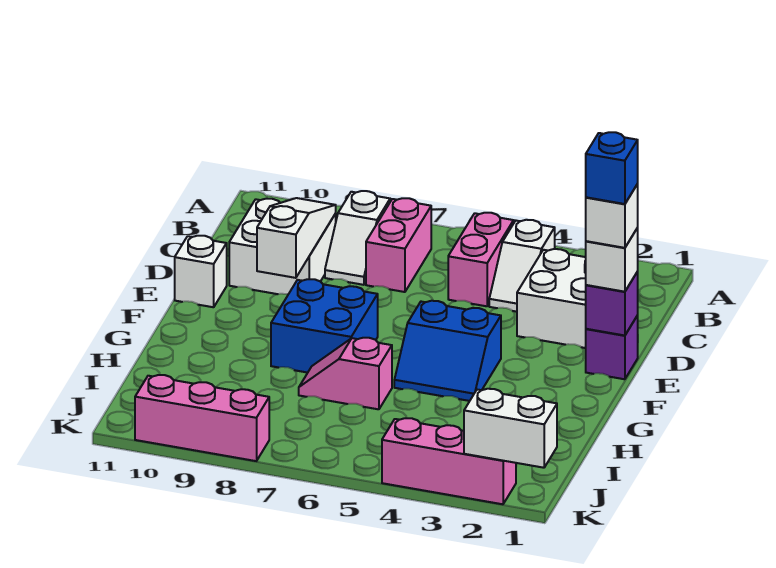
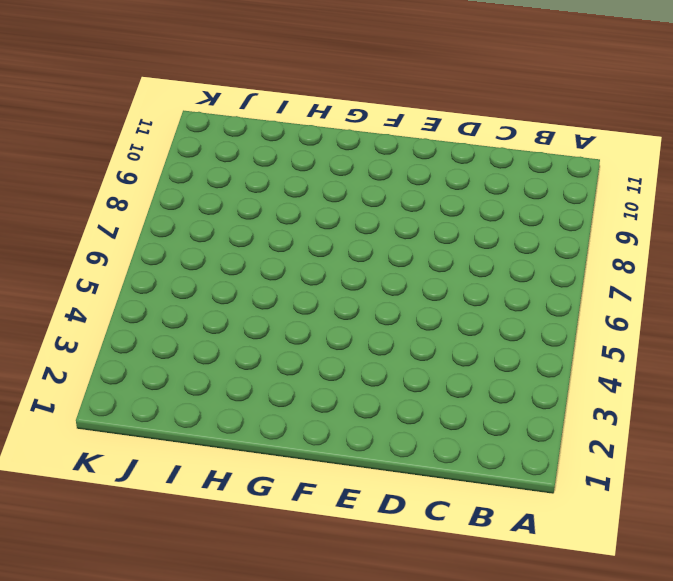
none -> white slope B4:C4 level 1 top B
none -> pink brick B5:C5 level 1
none -> pink brick B7:C7 level 1

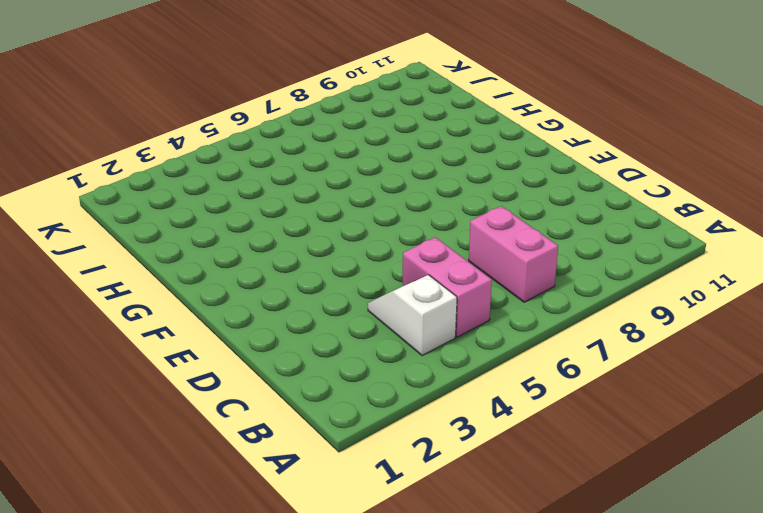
none -> white slope B8:C8 level 1 top B
none -> white brick C2:D3 level 1
none -> white brick C9:D10 level 1

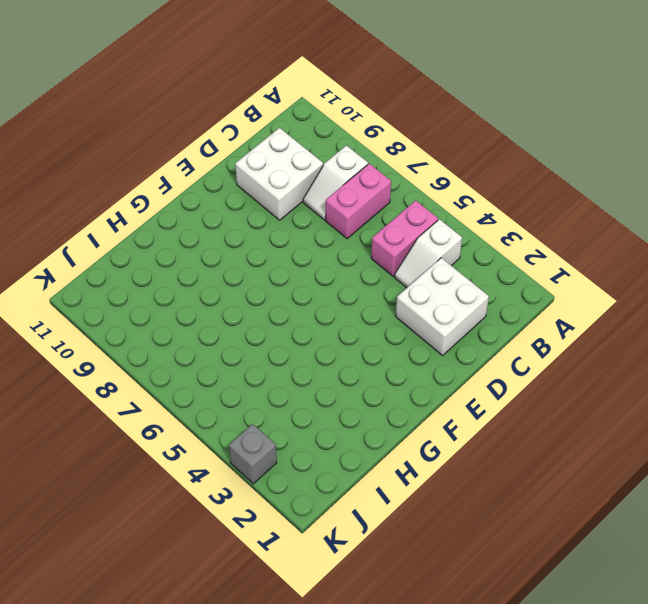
grey brick K3 level 1 -> pink brick K2:K4 level 1
none -> purple brick E1 level 1
none -> white brick E11 level 1
none -> blue slope F4:G5 level 1 top F

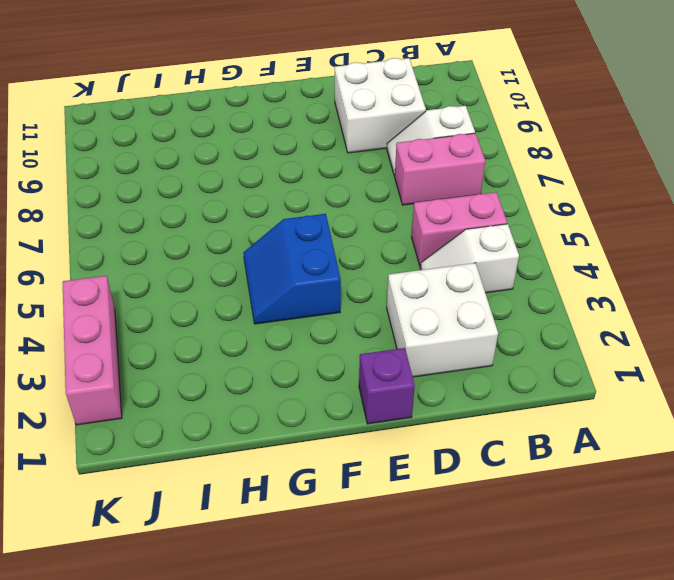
none -> white brick E11 level 1
none -> blue brick F7:G8 level 1
none -> pink slope H6:H7 level 1 top 6

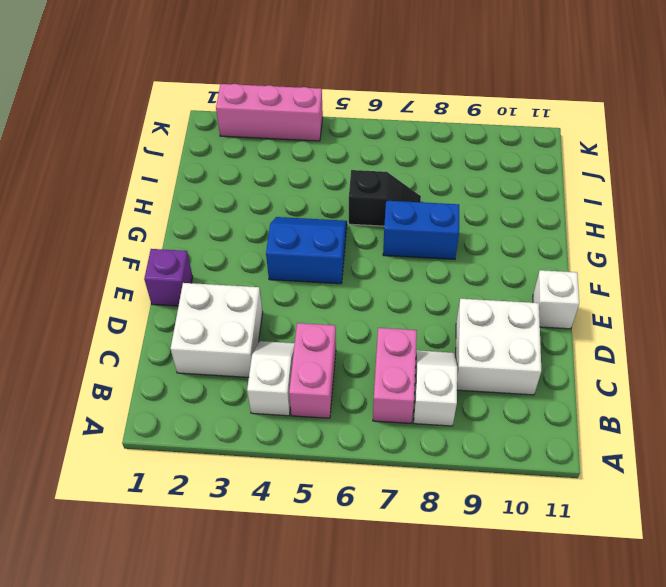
blue brick G7:G8 level 1 -> blue brick F7:G8 level 1
black slope H6:H7 level 1 top 6 -> pink slope H6:H7 level 1 top 6
none -> pink brick K8:K10 level 1
none -> white slope C9:E9 level 2 top E
none -> purple brick E1 level 2

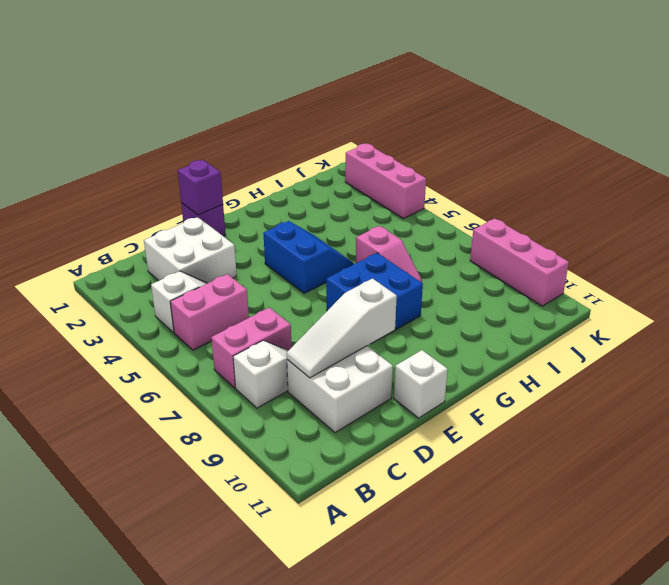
none -> white brick K1:K2 level 2
none -> white brick E1 level 3
none -> white brick E1 level 4

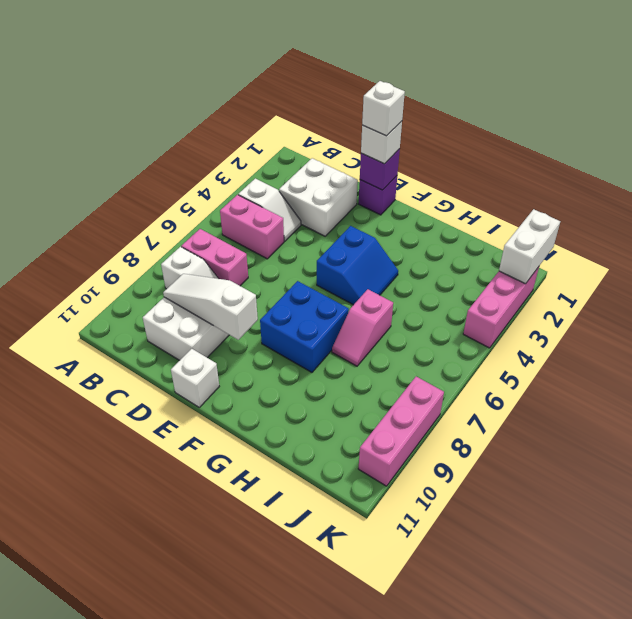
none -> blue brick E1 level 5

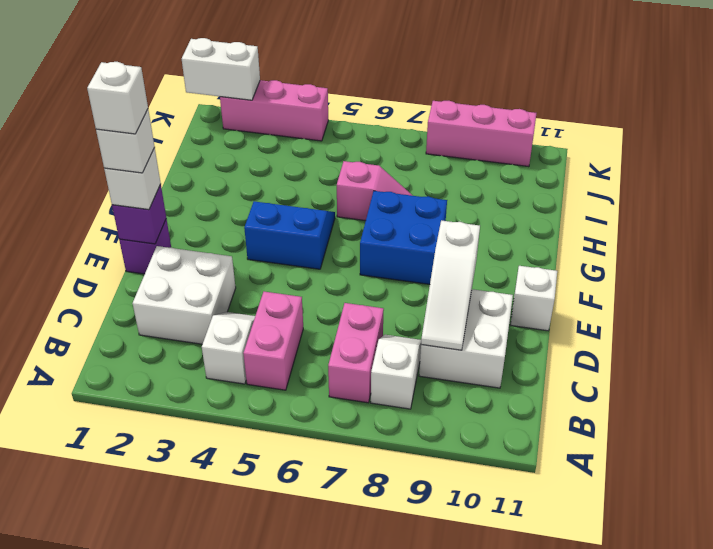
white brick E1 level 5 -> blue brick E1 level 5

